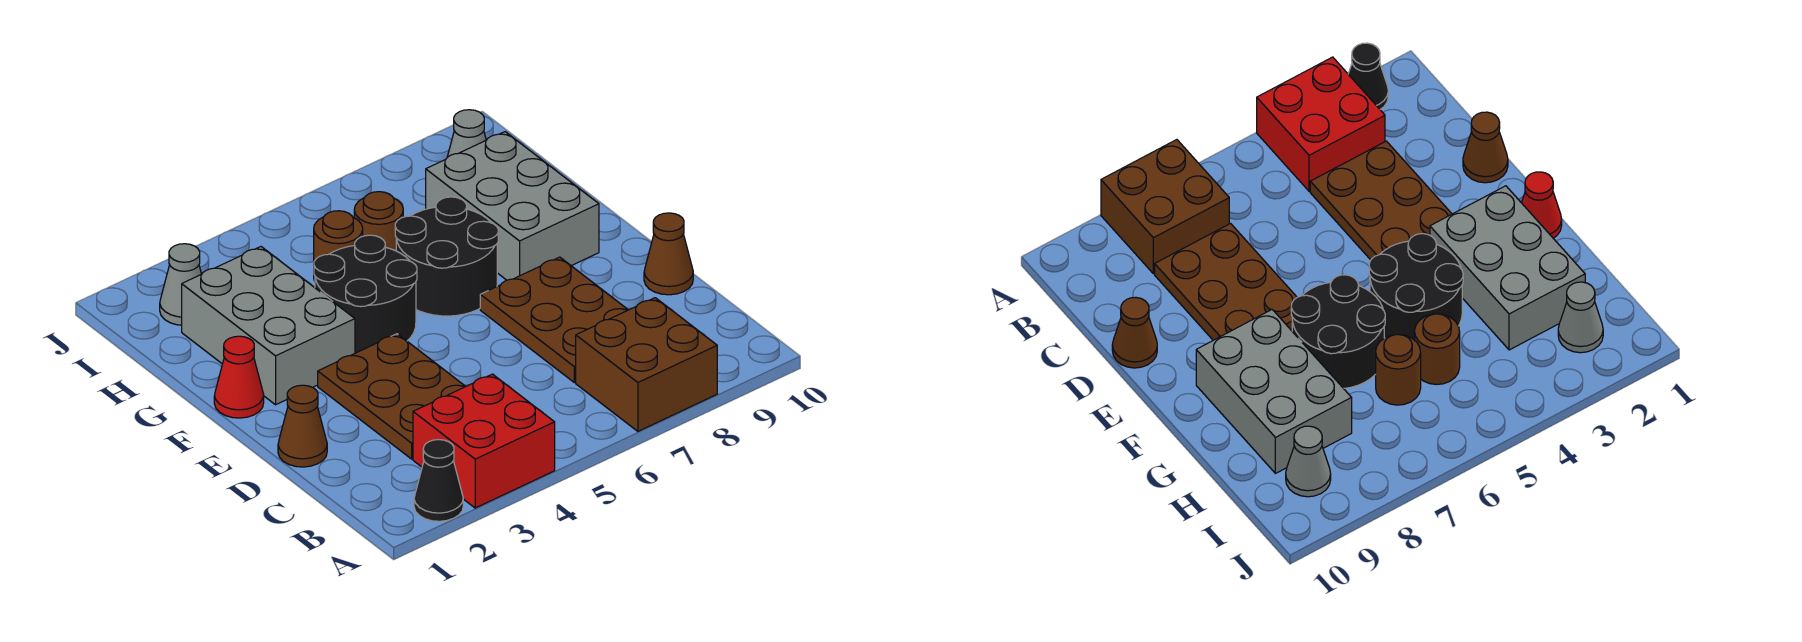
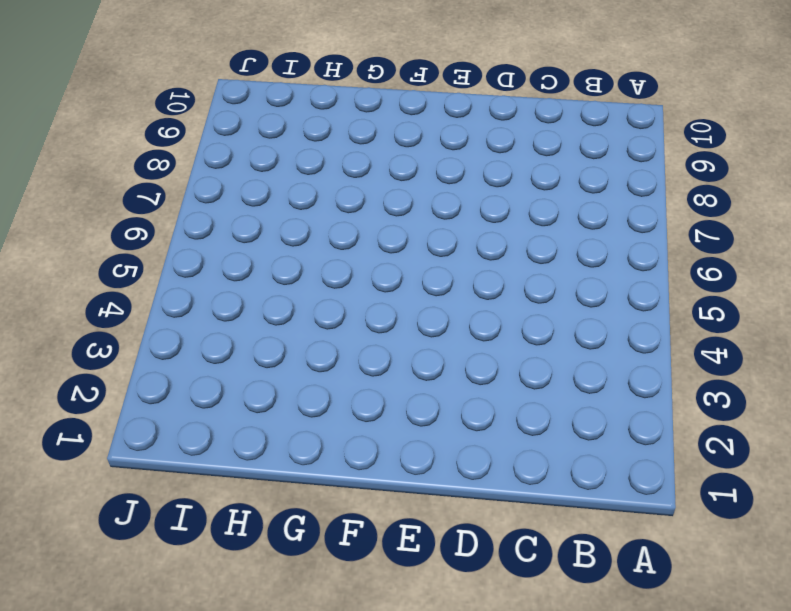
none -> black cone A2 level 1
none -> red brick A3:B4 level 1
none -> brown brick A7:B8 level 1

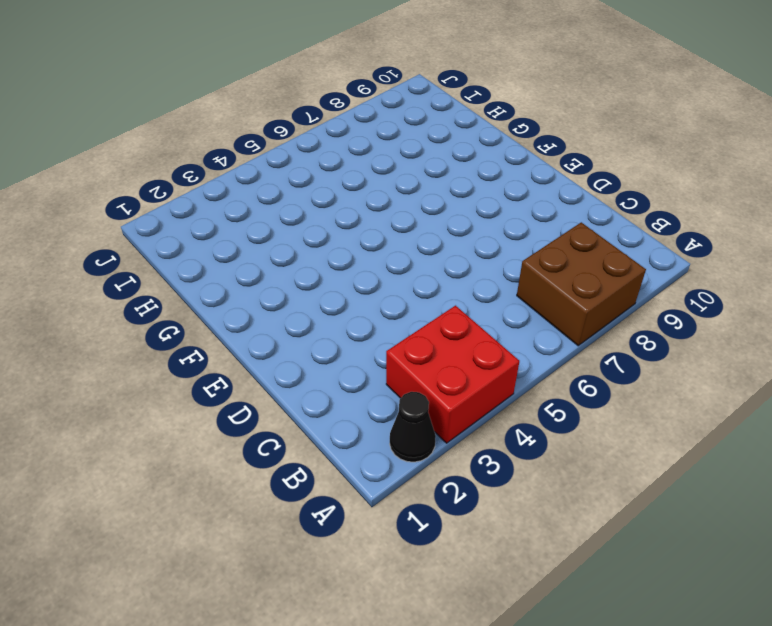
none -> brown plate C3:E4 level 1
none -> brown plate C7:E8 level 1
none -> brown cone D1 level 1

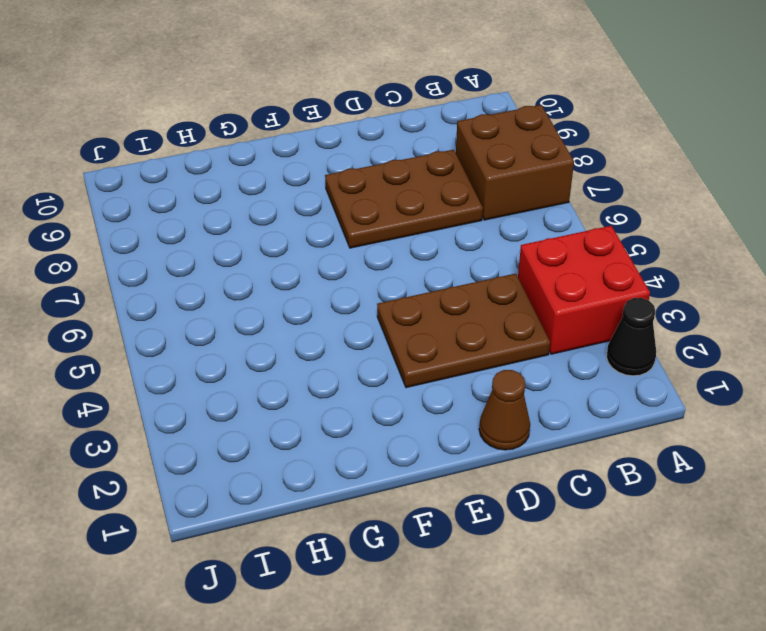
none -> brown cone D10 level 1
none -> red cone F1 level 1
none -> grey brick F2:H3 level 1

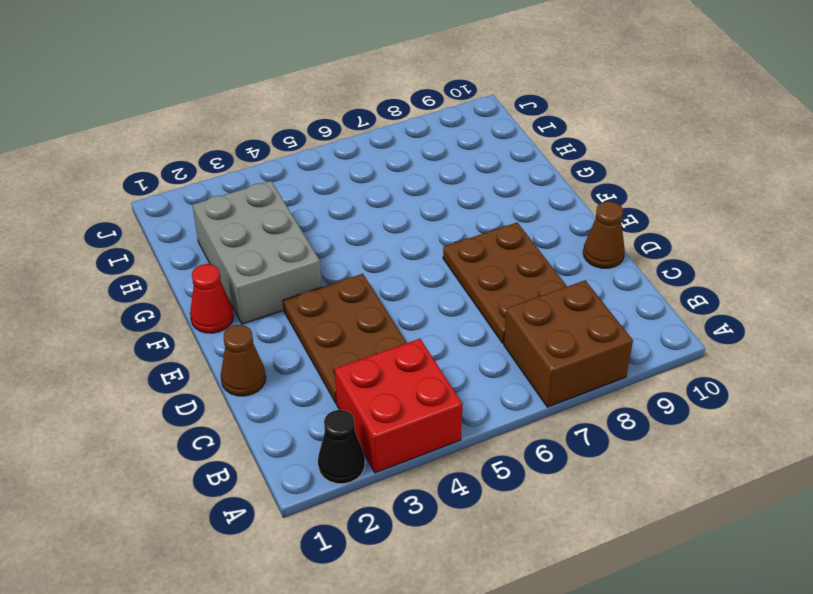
none -> black round brick F4:G5 level 1
none -> black round brick F6:G7 level 1
none -> grey brick F8:H9 level 1

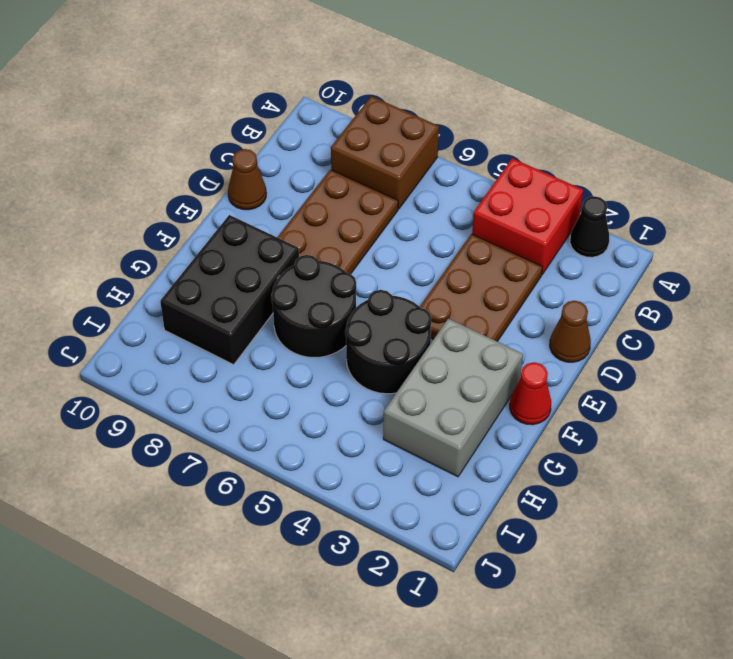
black brick F8:H9 level 1 -> grey brick F8:H9 level 1
none -> brown round brick H5 level 1
none -> brown round brick H6 level 1
none -> grey cone I2 level 1

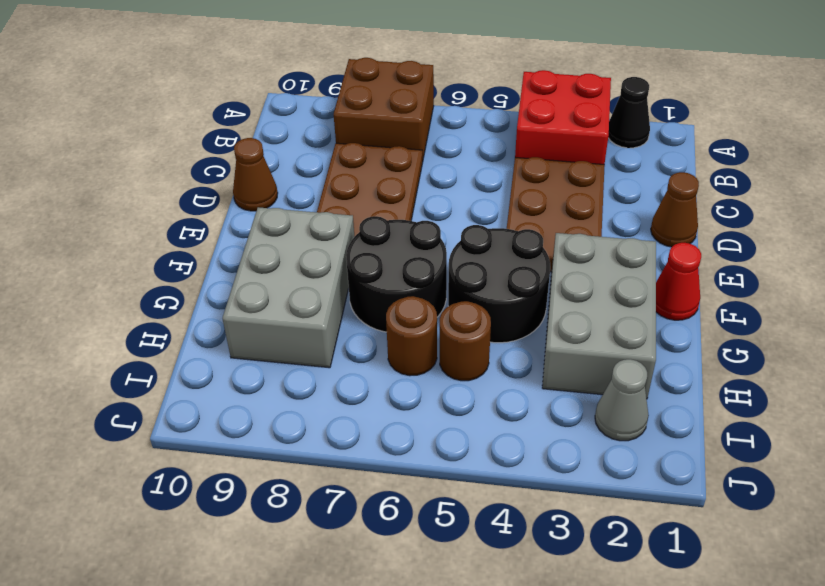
none -> grey cone I9 level 1

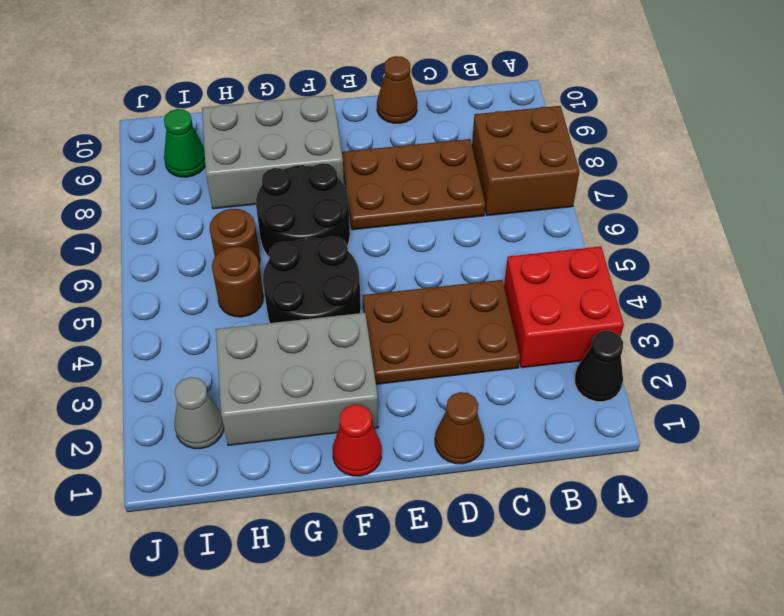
green cone I9 level 1 -> grey cone I9 level 1

